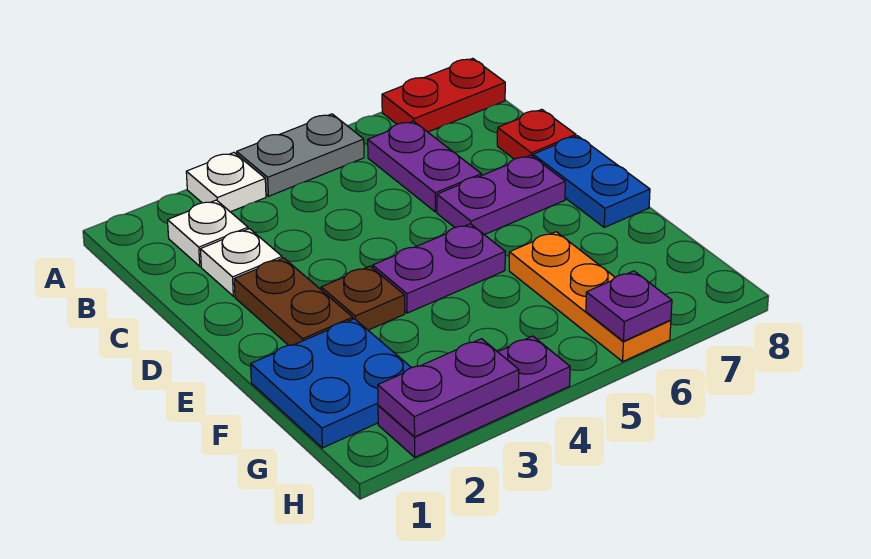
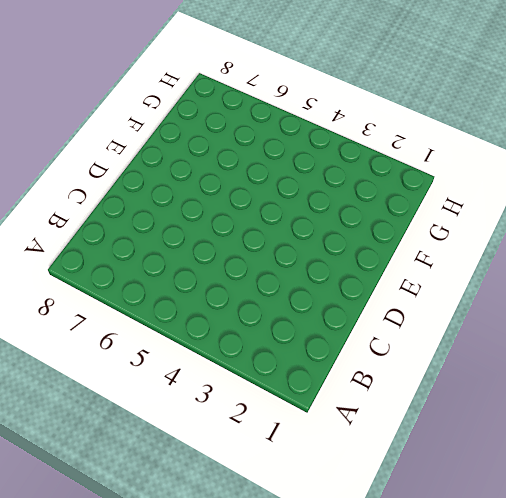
none -> white plate A3 level 1
none -> grey plate A4:A5 level 1
none -> red plate A7:A8 level 1

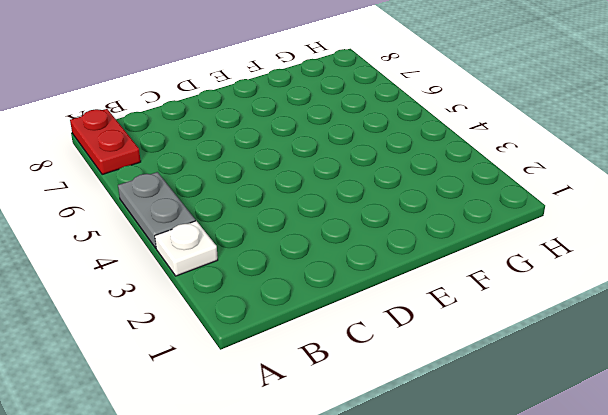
none -> white plate B2 level 1
none -> purple plate B6:C6 level 1
none -> white plate C2 level 1

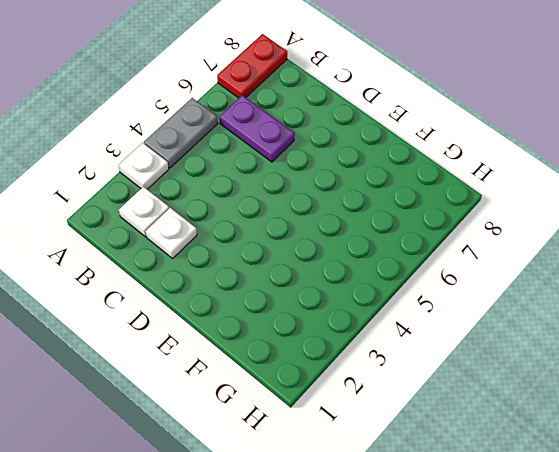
none -> red plate C8 level 1
none -> brown plate D2:E2 level 1
none -> purple plate D6:D7 level 1

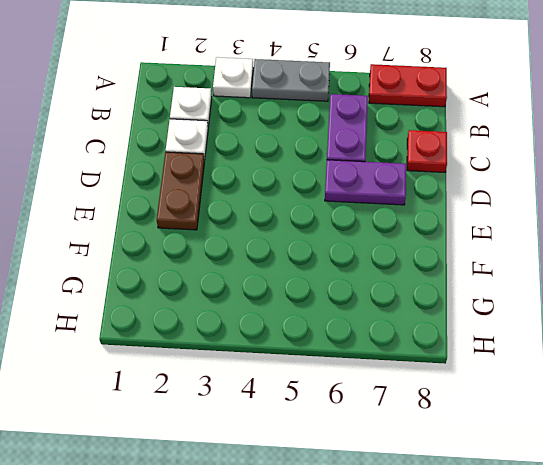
none -> blue plate D8:E8 level 1
none -> brown plate E3 level 1
none -> purple plate E4:E5 level 1

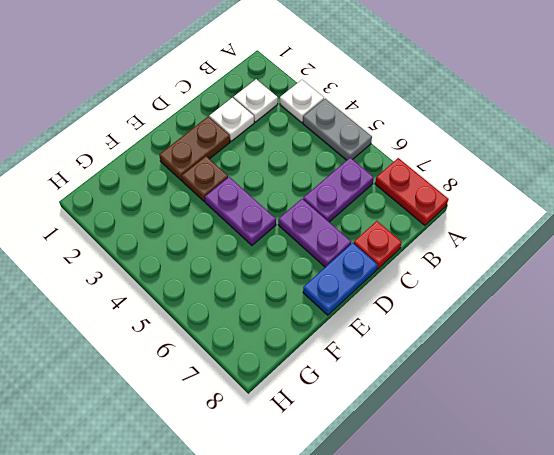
none -> blue plate F1:G2 level 1
none -> orange plate F6:H6 level 1
none -> purple plate H2:H4 level 1

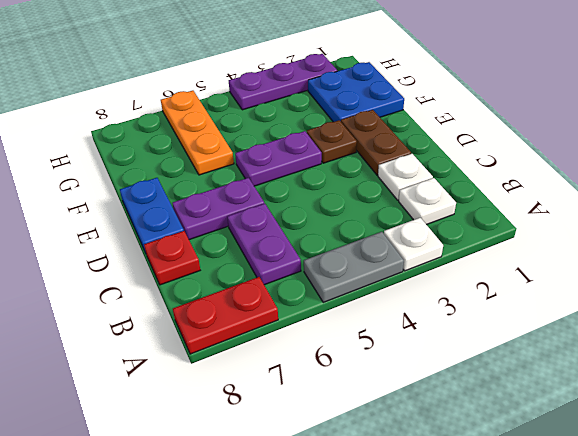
none -> purple plate H2:H3 level 2
none -> purple plate H6 level 2

